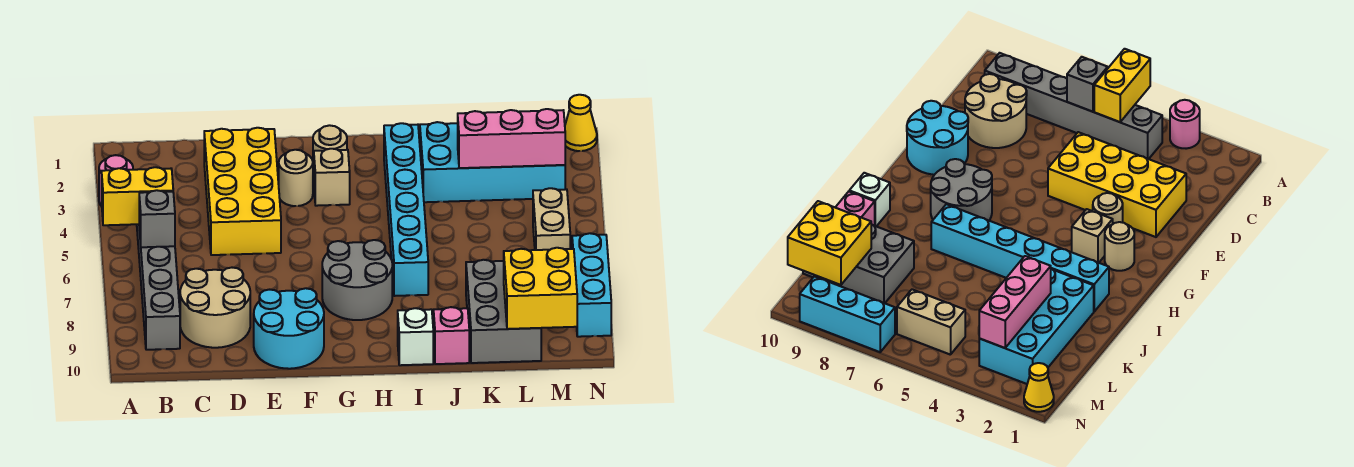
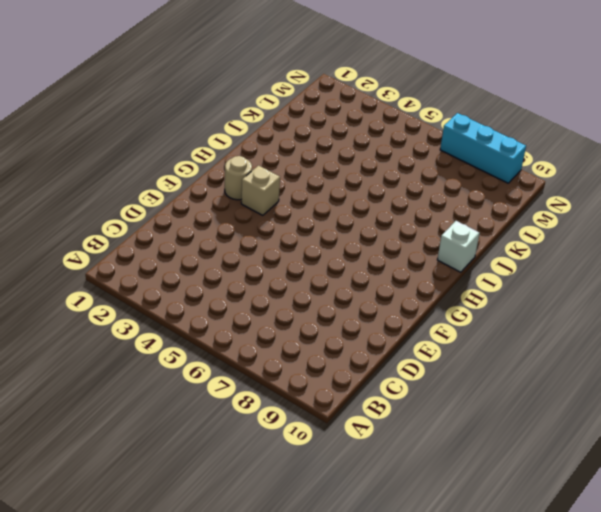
none -> pink round brick A3 level 1
none -> grey brick B4:B9 level 1
none -> tan round brick C8:D9 level 1

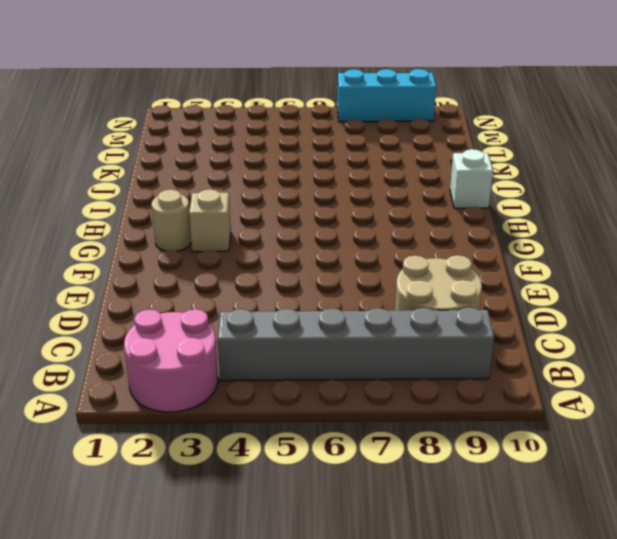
pink round brick A2:B3 level 1 -> pink round brick A3 level 1
none -> yellow brick D2:E5 level 1
none -> cyan round brick E9:F10 level 1
none -> tan round brick F3 level 1

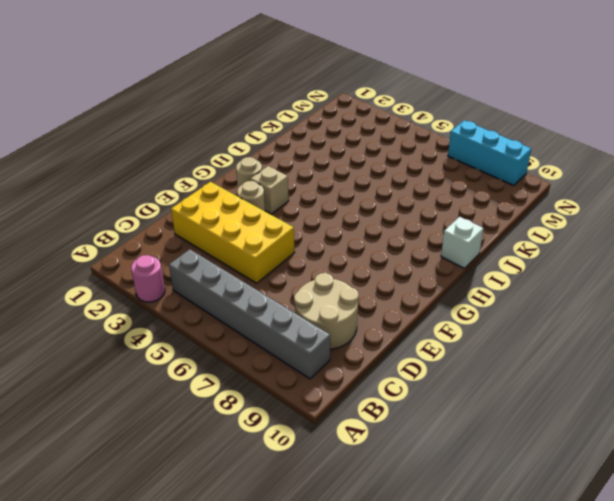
none -> cyan round brick E9:F10 level 1
none -> grey round brick G7:H8 level 1
none -> cyan brick I2:I7 level 1

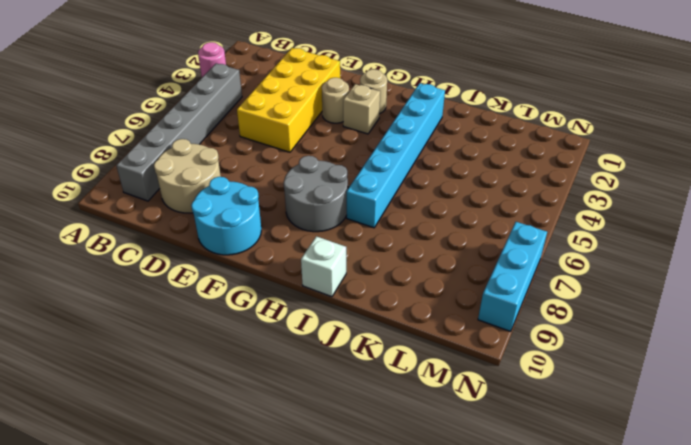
none -> cyan brick J2:M3 level 1
none -> pink brick J10 level 1
none -> grey brick K8:L10 level 1

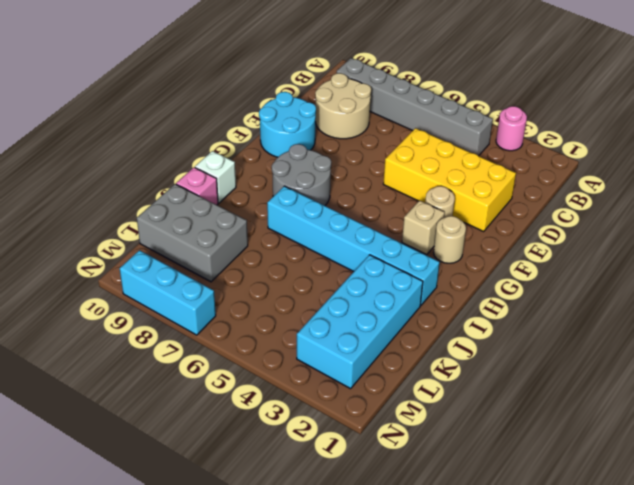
none -> tan brick M5:M6 level 1
none -> yellow cone N1 level 1
none -> yellow brick A5:B5 level 2

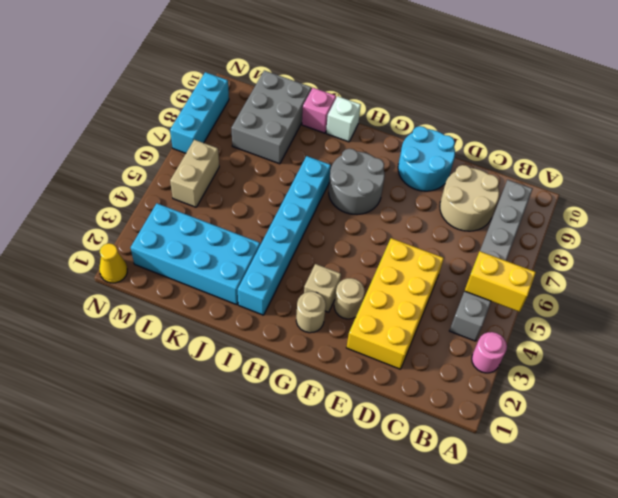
none -> grey brick B6 level 2
none -> pink brick K3:M3 level 2
none -> yellow brick L9:M10 level 2

